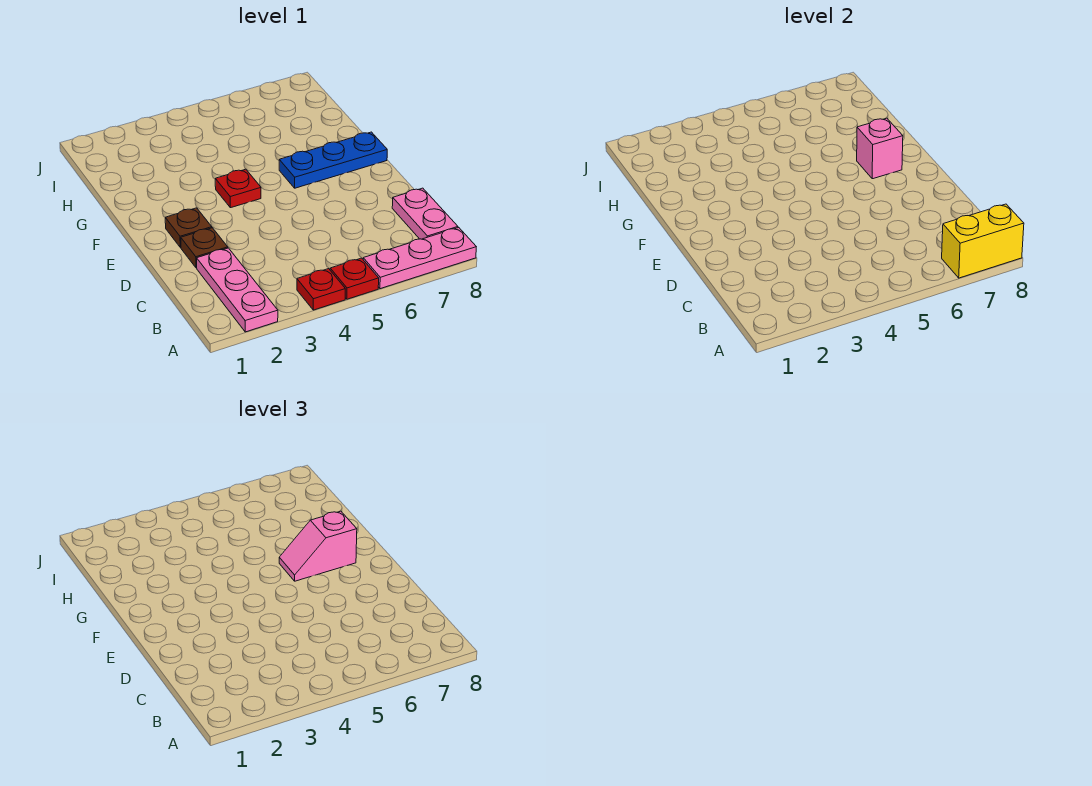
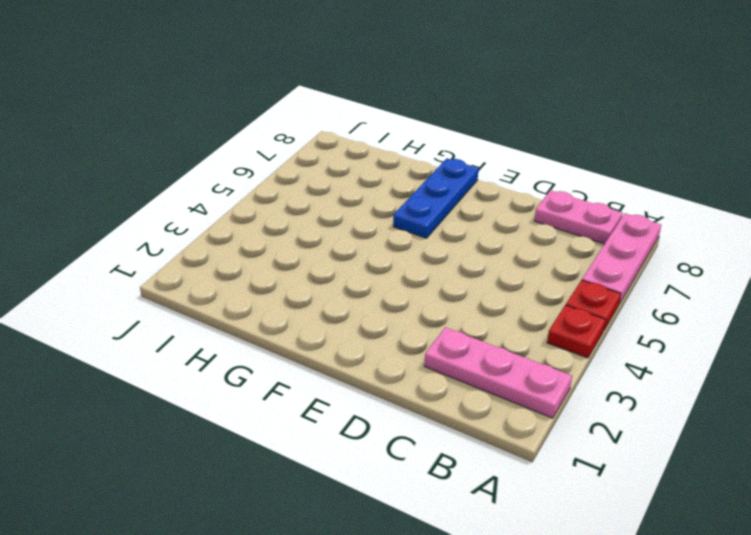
none -> brown plate D2 level 1
none -> brown plate E2 level 1
none -> red plate F4 level 1

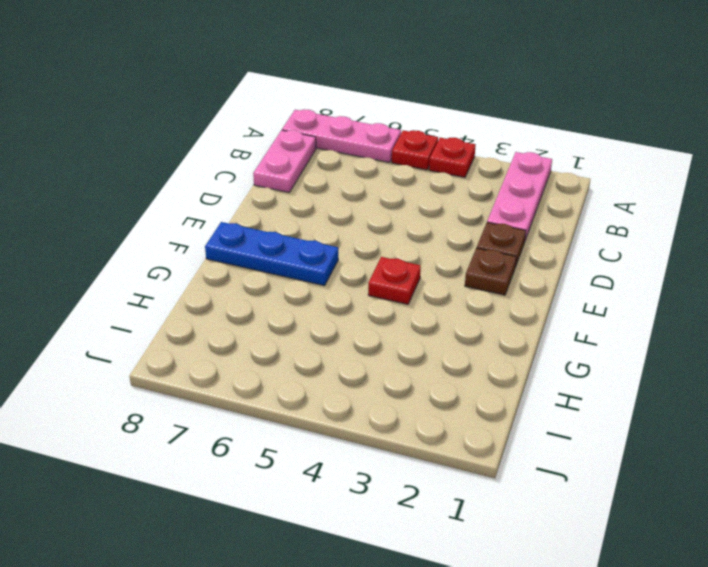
none -> yellow brick A7:A8 level 2
none -> pink brick F7 level 2
none -> pink slope F6:F7 level 3 top 7

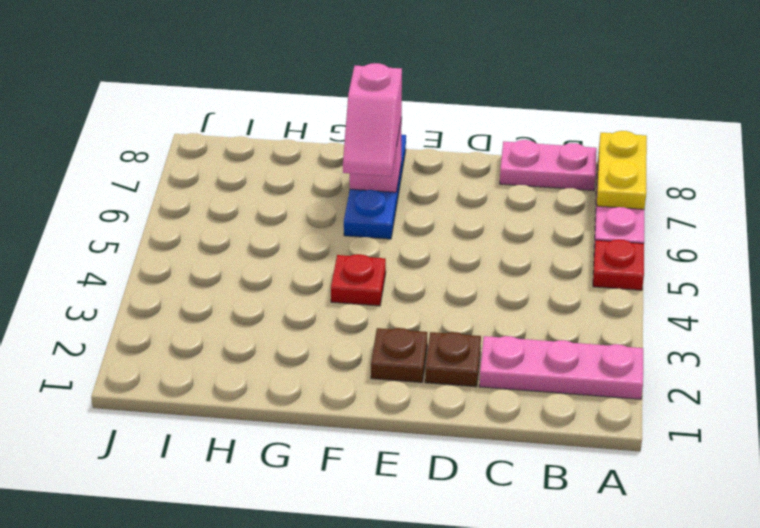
yellow plate A7:A8 level 2 -> yellow brick A7:A8 level 2
none -> red plate A4 level 1

